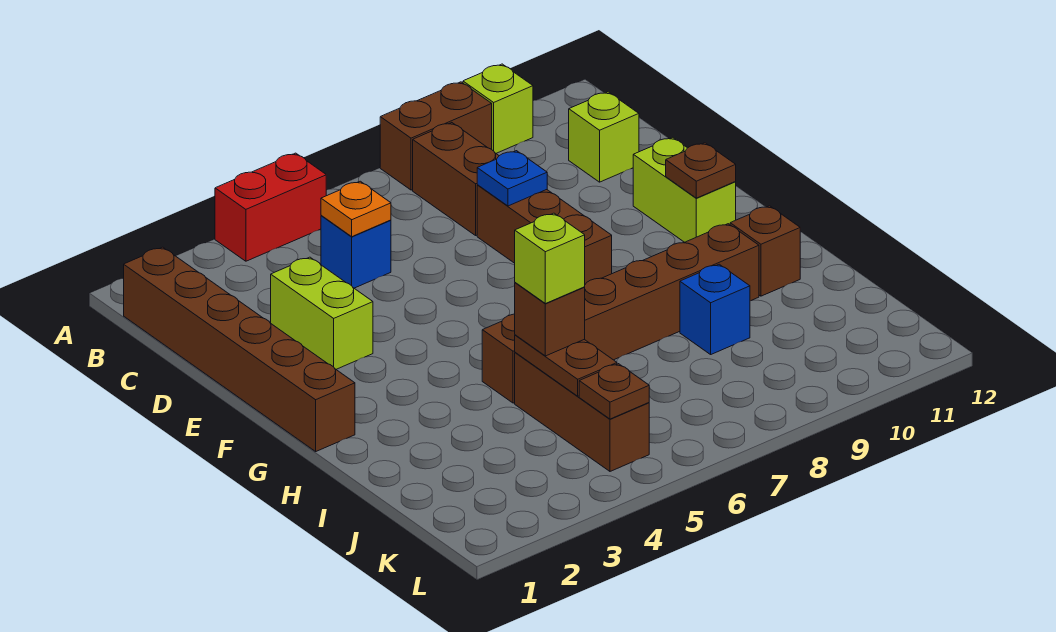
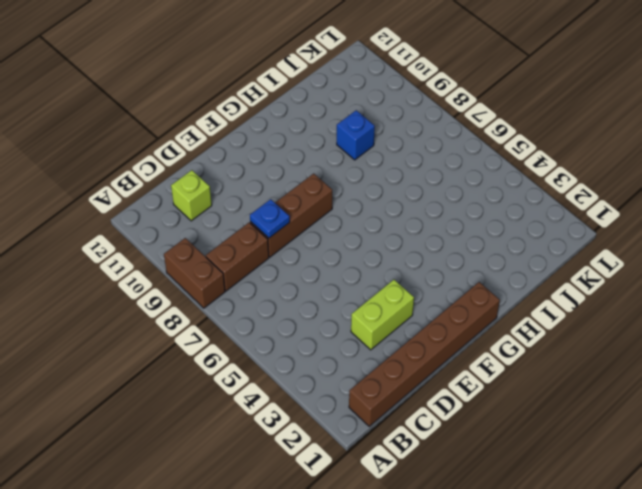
none -> red brick A4:A5 level 1
none -> lime brick A10 level 1
none -> blue brick C5 level 1

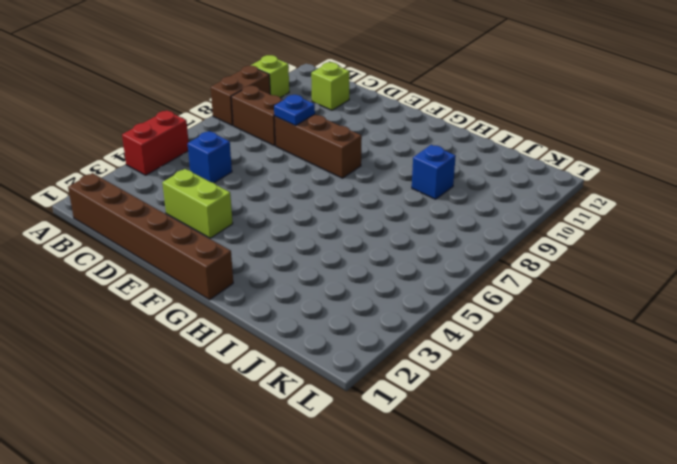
none -> lime brick E11:F11 level 1
none -> brown brick H5:H10 level 1
none -> brown brick H11 level 1

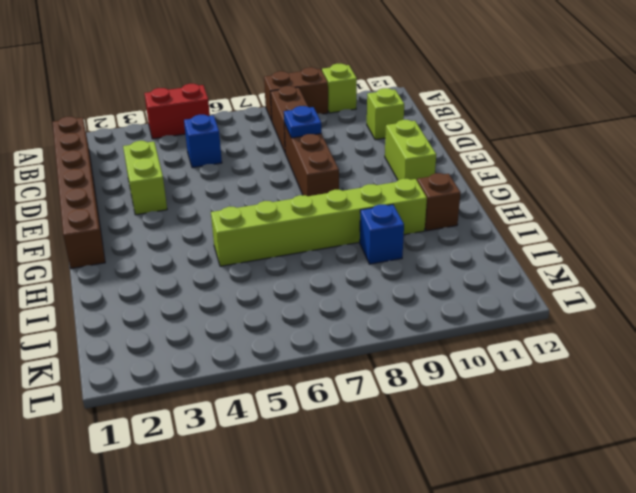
lime brick H5:H10 level 1 -> brown brick H5:H10 level 1
none -> brown brick I5:K5 level 1
none -> orange plate C5 level 2
none -> brown plate F11 level 2

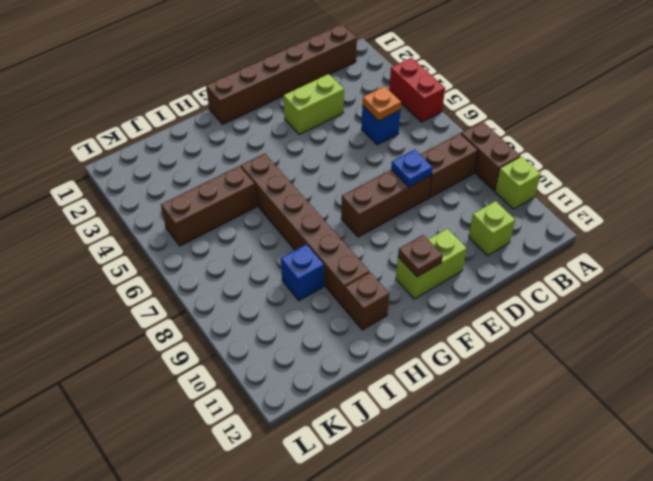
none -> brown plate I5:J5 level 2
none -> brown plate K5 level 2
none -> brown brick I5 level 3

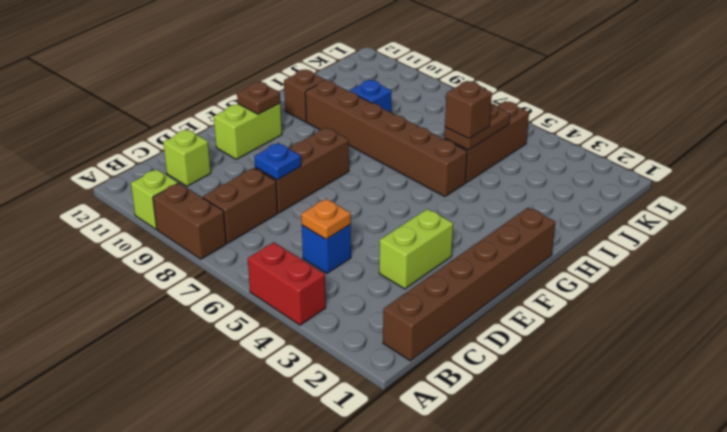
none -> brown plate K5 level 2
none -> lime brick I5 level 4

